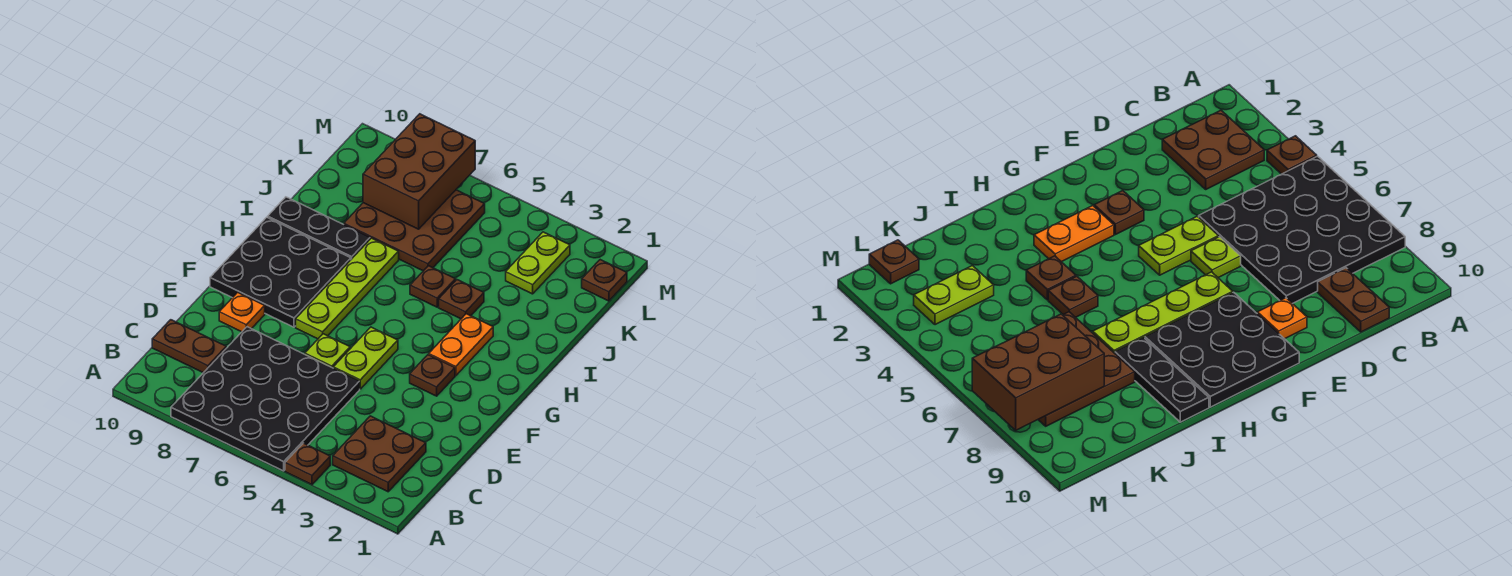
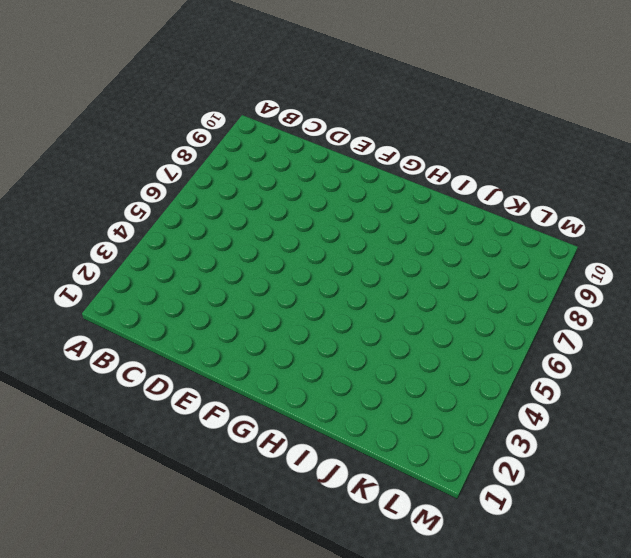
none -> brown plate A4 level 1
none -> black plate A5:D8 level 1
none -> brown plate B2:C3 level 1

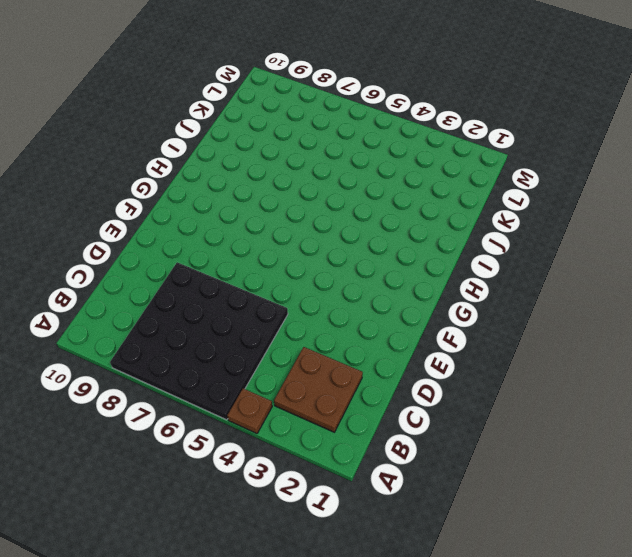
none -> brown plate C9:C10 level 1
none -> lime plate E5:F5 level 1
none -> lime plate E6 level 1

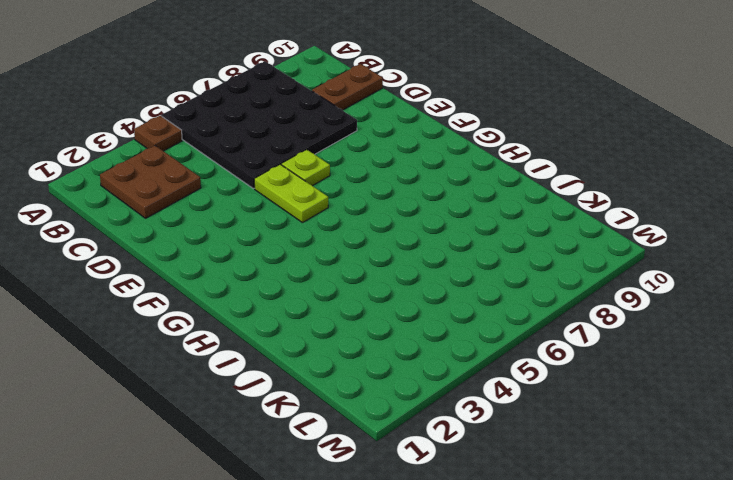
none -> orange plate E9 level 1
none -> brown plate F3 level 1
none -> lime plate F7:I7 level 1

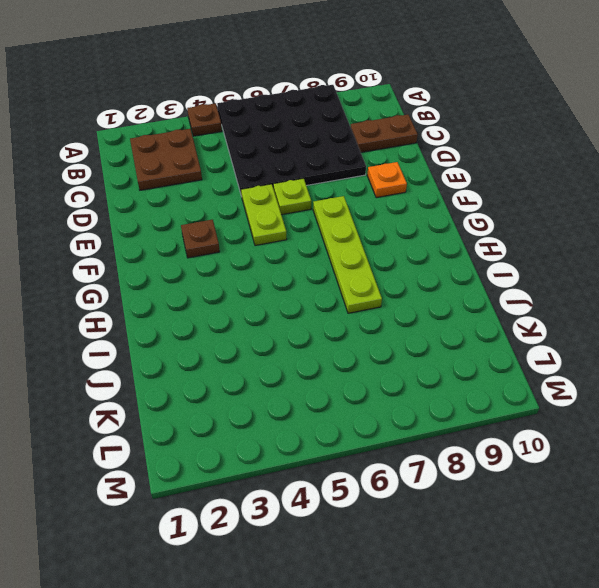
none -> black plate F8:H10 level 1
none -> orange plate G3:H3 level 1
none -> brown plate I4 level 1

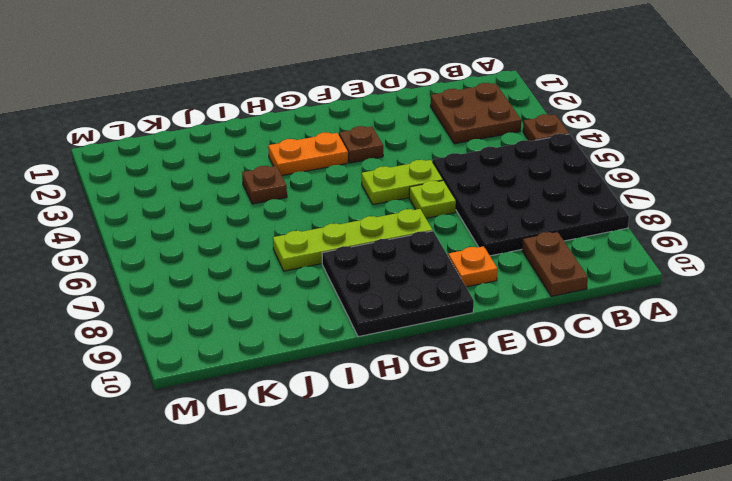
none -> brown plate I5 level 1
none -> black plate I8:I10 level 1
none -> brown plate J6:L8 level 1

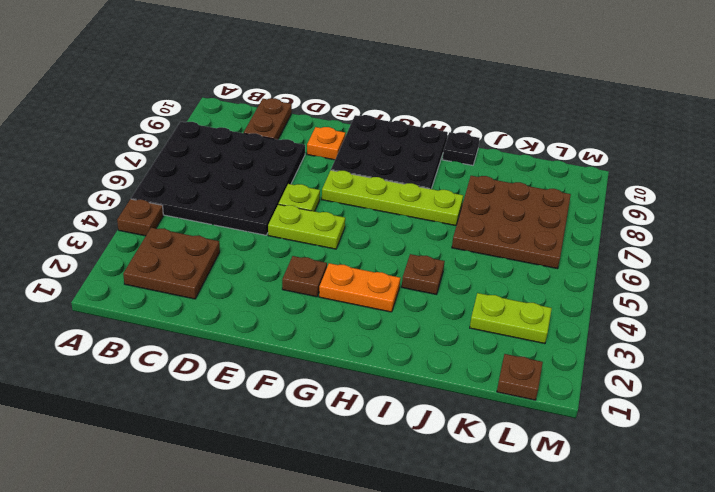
black plate I10 level 1 -> black plate I8:I10 level 1
none -> brown plate I5 level 1
none -> brown brick K7:M8 level 2

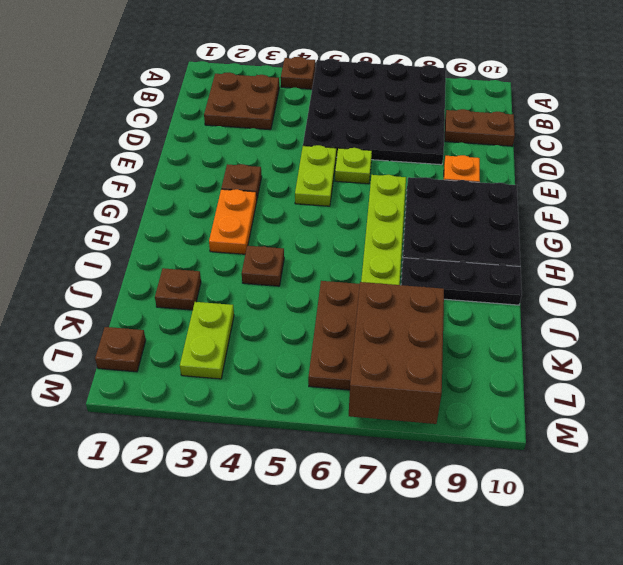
brown plate J2 level 1 -> brown plate I5 level 1

